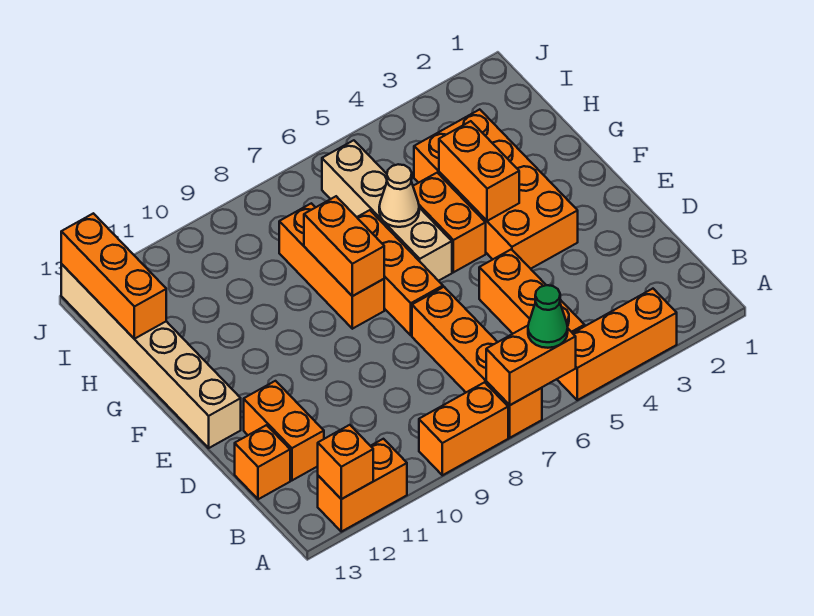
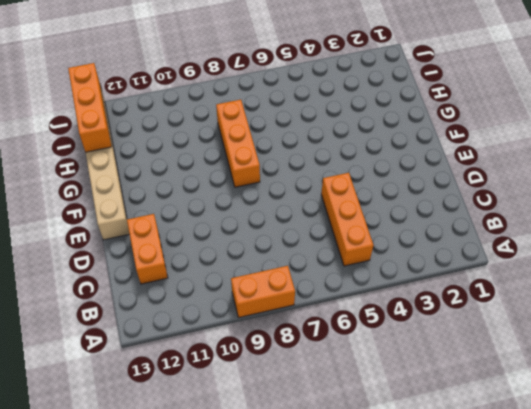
none -> orange brick A3:A5 level 1
none -> orange brick A7:D7 level 1
none -> orange brick A11:A12 level 1

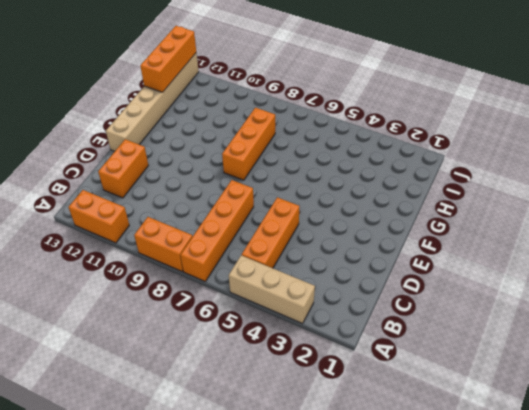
tan brick A3:A5 level 1 -> orange brick A3:A5 level 1
none -> orange brick C13 level 1
none -> orange brick E3:H4 level 1
none -> orange brick E7:G7 level 1

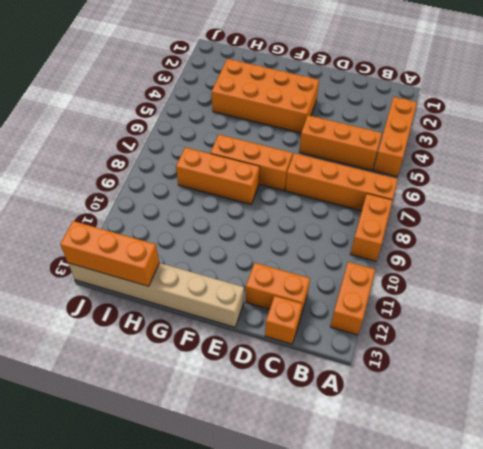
none -> orange brick F5:G5 level 1
none -> tan brick F6:I6 level 1
none -> orange brick A6:A7 level 2

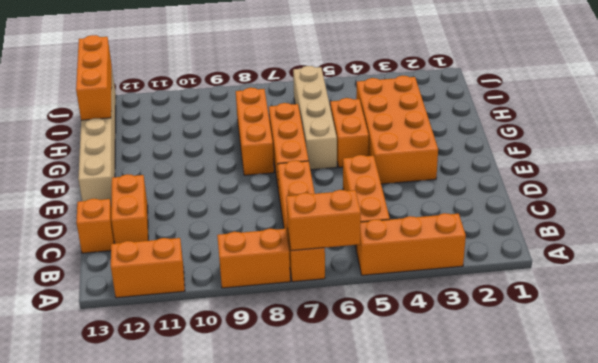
none -> orange brick A12 level 2
none -> orange brick F4:G4 level 2
none -> orange brick F8:G8 level 2

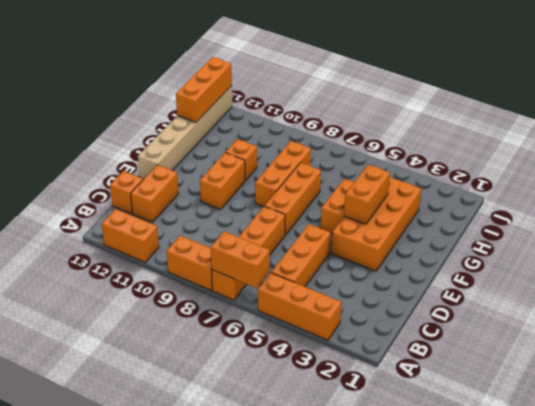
orange brick E10:F10 level 1 -> orange brick F8:G8 level 2
orange brick G10 level 1 -> orange brick A12 level 2
none -> tan brick F6:I6 level 1
none -> tan cone G6 level 2
none -> green cone A6 level 3

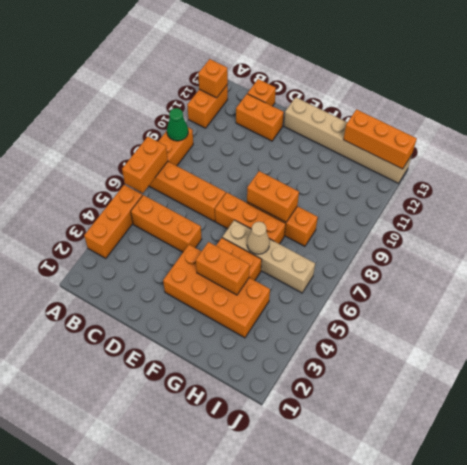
green cone A9 level 2 -> green cone A6 level 3

